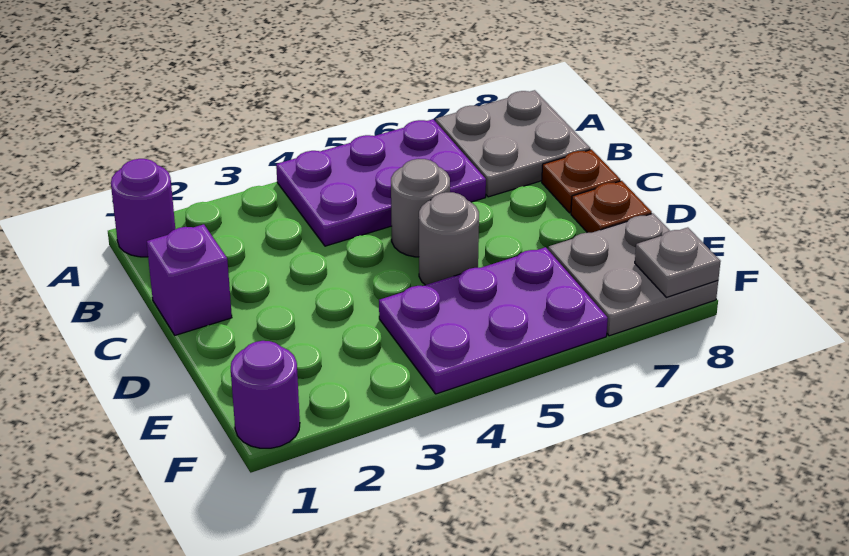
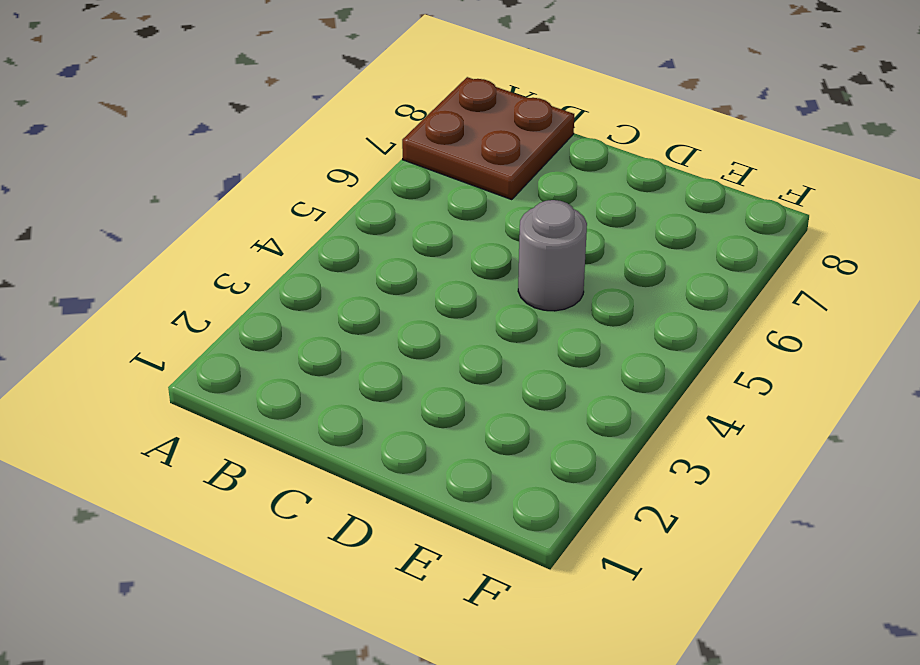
brown plate A7:B8 level 1 -> grey plate A7:B8 level 1
none -> purple round brick A1 level 1
none -> purple plate A4:B6 level 1
none -> purple brick C1 level 1

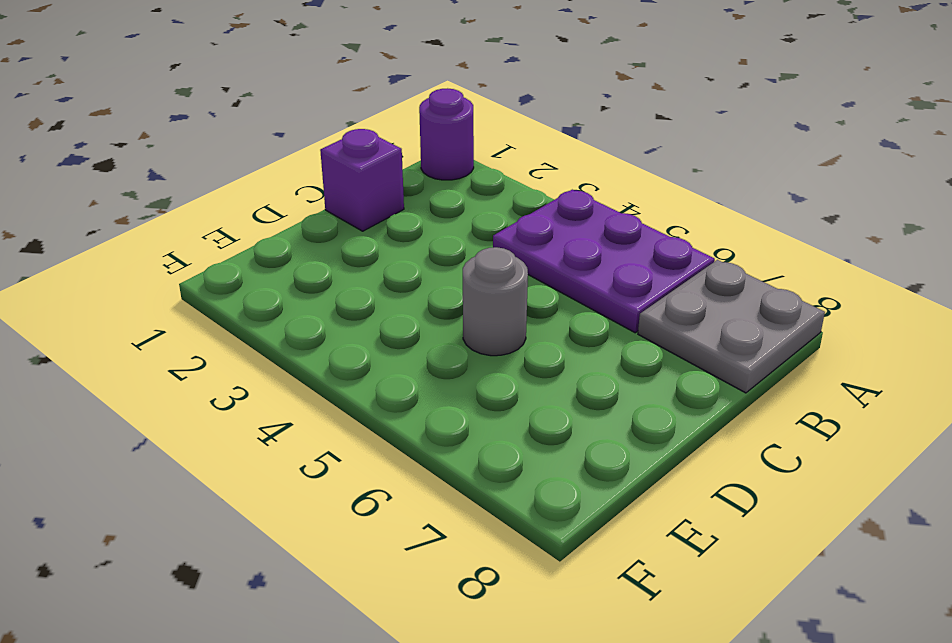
none -> grey round brick C5 level 1
none -> brown plate C8 level 1
none -> brown plate D8 level 1

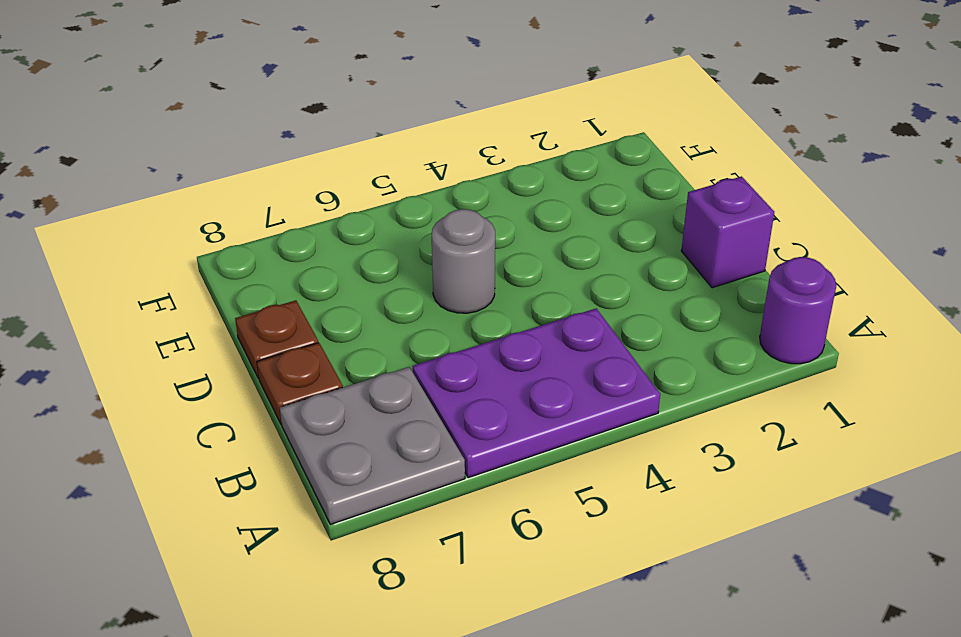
none -> grey round brick C5 level 1
none -> purple plate E4:F6 level 1
none -> grey plate E7:F8 level 1

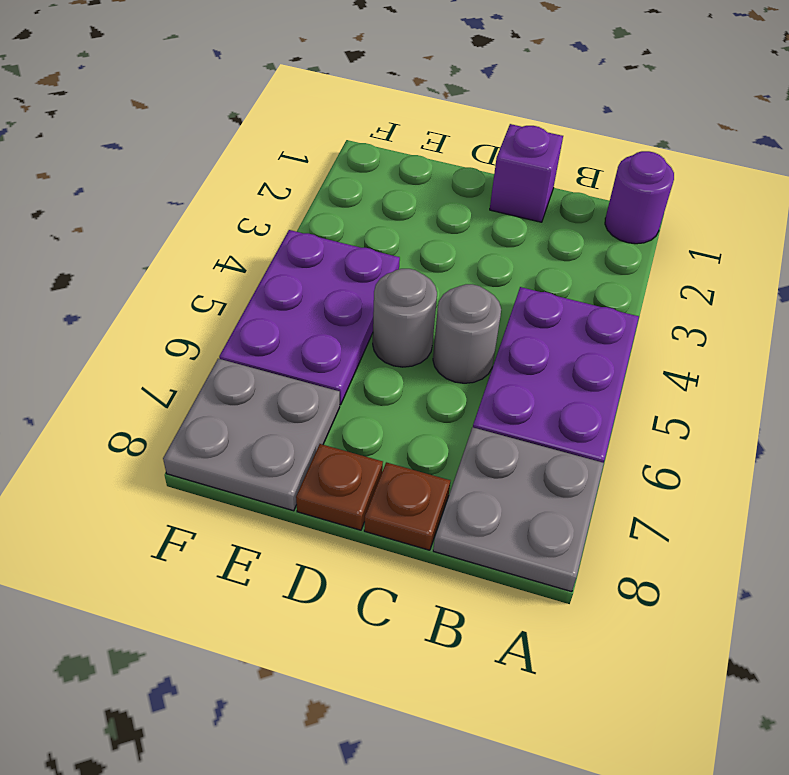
none -> purple round brick F1 level 1
none -> grey plate F8 level 2

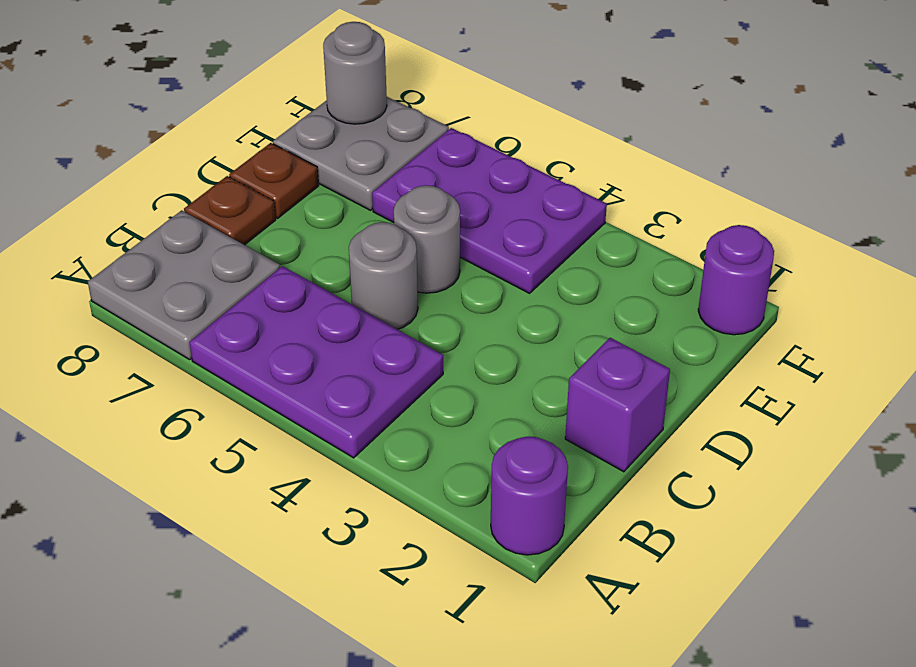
grey round brick F8 level 2 -> grey plate F8 level 2

